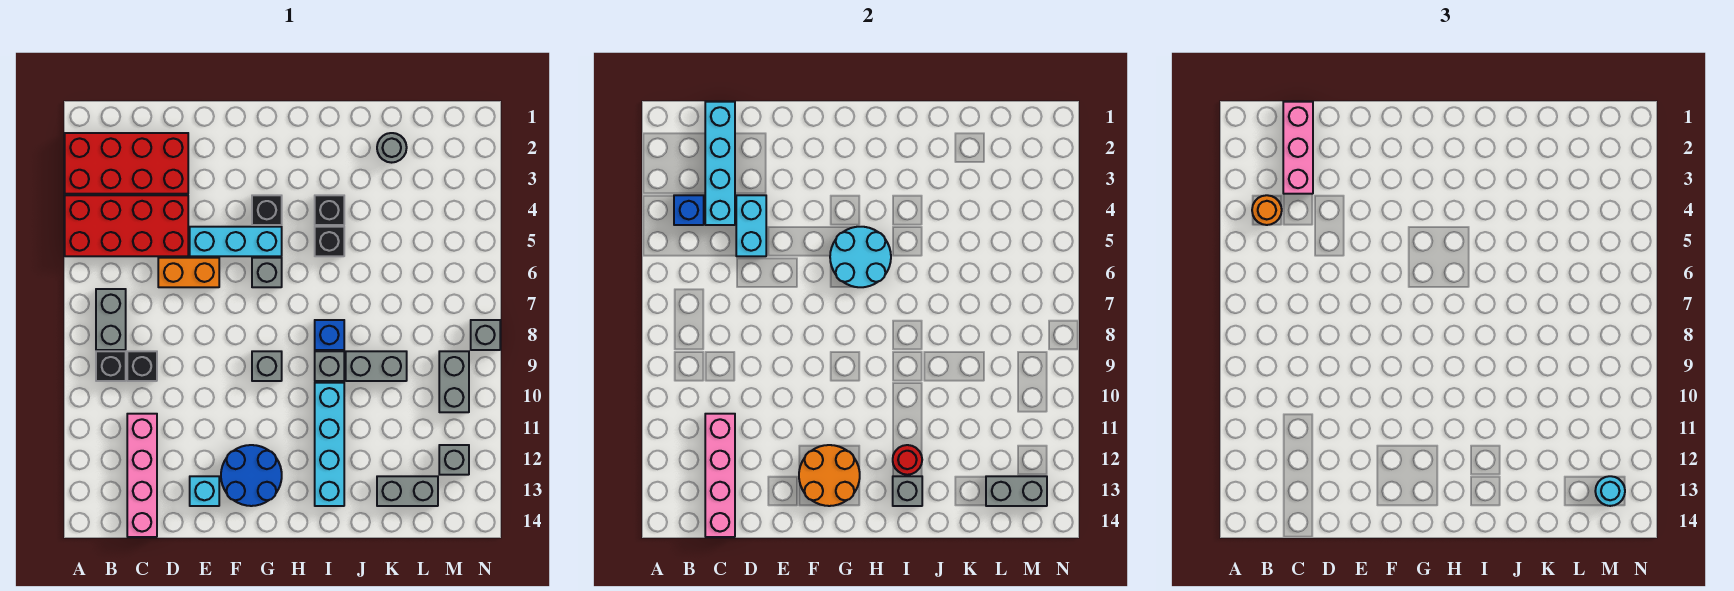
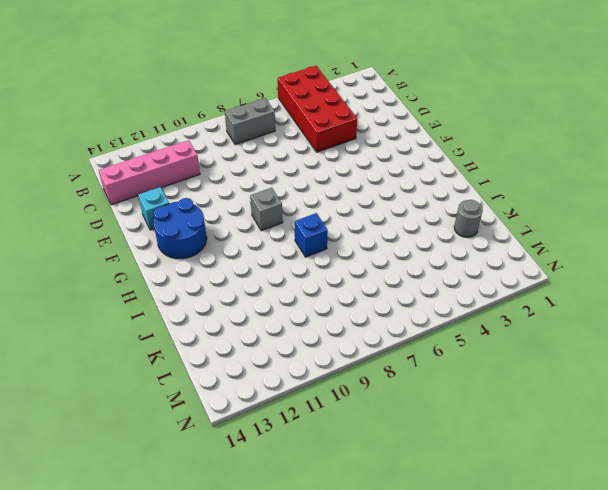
none -> red brick A2:D3 level 1
none -> black brick B9 level 1
none -> black brick C9 level 1
none -> orange brick D6:E6 level 1

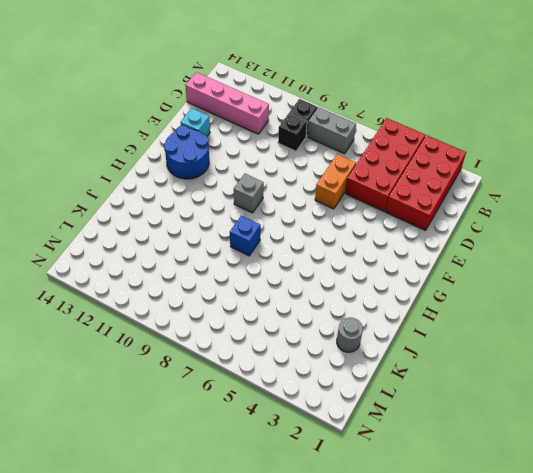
none -> cyan brick E5:G5 level 1
none -> black brick G4 level 1
none -> grey brick G6 level 1
none -> black brick I4 level 1

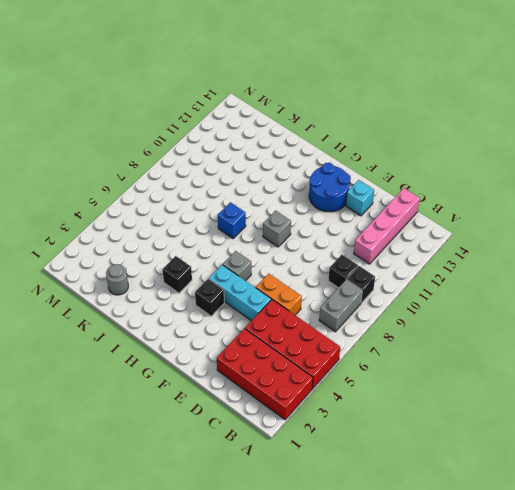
none -> black brick I5 level 1
none -> grey brick I9 level 1
none -> cyan brick I10:I13 level 1
none -> grey brick J9:K9 level 1

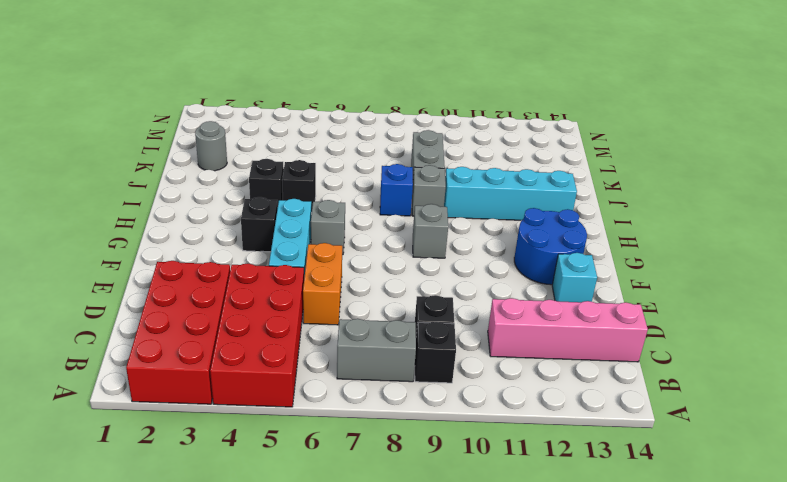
none -> grey brick K13:L13 level 1
none -> grey brick M9:M10 level 1
none -> grey brick M12 level 1
none -> grey brick N8 level 1

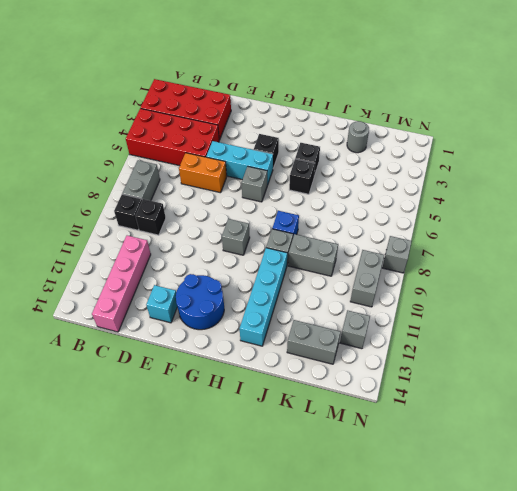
none -> blue brick B4 level 2
none -> cyan brick C1:C4 level 2
none -> pink brick C11:C14 level 2
none -> cyan brick D4:D5 level 2

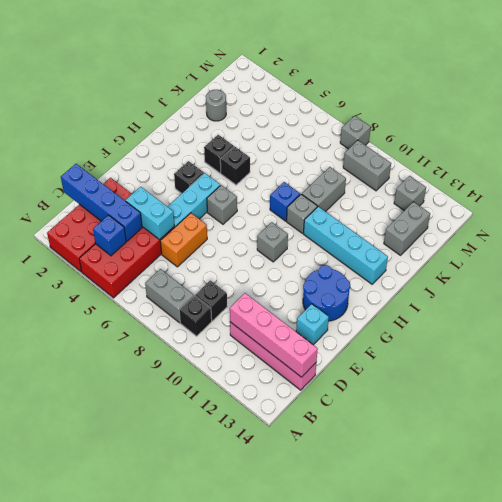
blue brick C1:C4 level 2 -> cyan brick C1:C4 level 2
none -> orange round brick F12:G13 level 2
none -> cyan round brick G5:H6 level 2
none -> red round brick I12 level 2
none -> grey brick I13 level 2

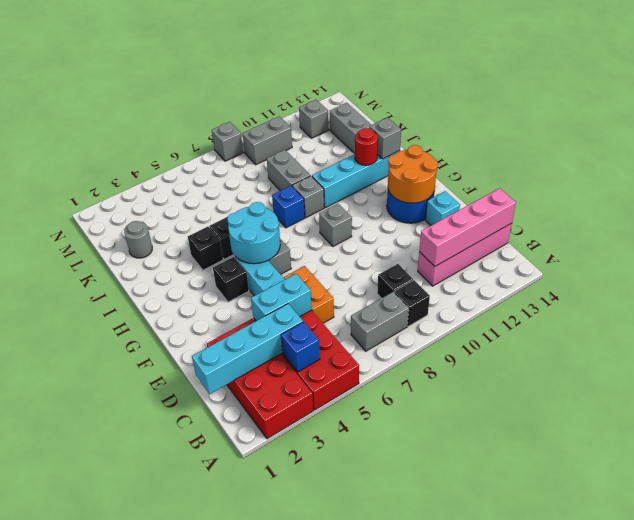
none -> grey brick L13:M13 level 2
none -> orange round brick B4 level 3
none -> pink brick C1:C3 level 3
none -> cyan round brick M13 level 3

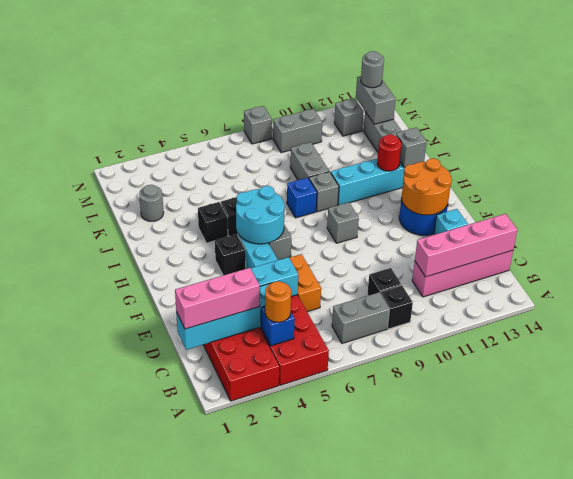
grey round brick M13 level 3 -> cyan round brick M13 level 3

